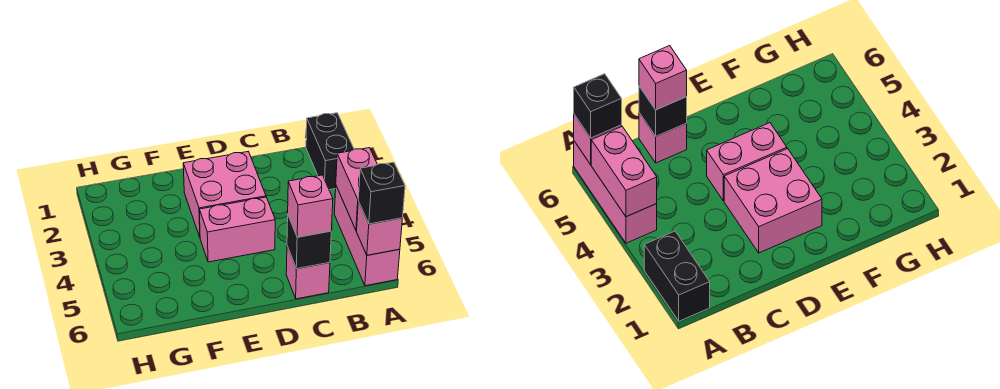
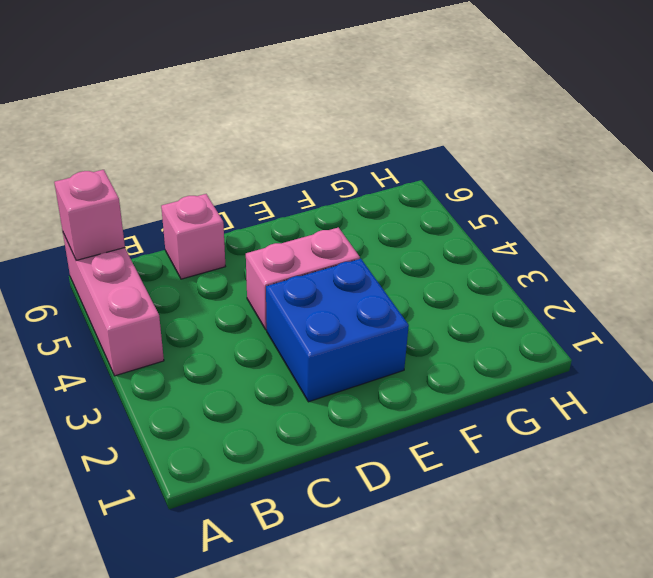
blue brick D2:E3 level 1 -> pink brick D2:E3 level 1
none -> black brick A1:A2 level 1
none -> pink brick A4:A5 level 2

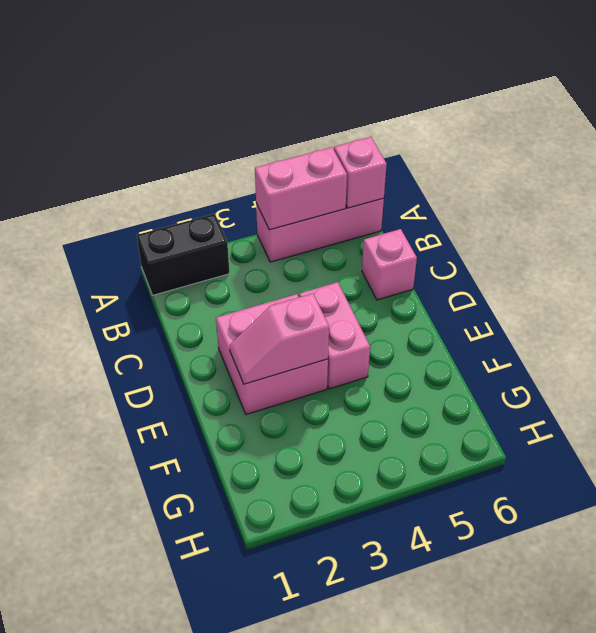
pink slope E2:E3 level 2 top 3 -> none
none -> black brick C6 level 2
none -> black brick A6 level 3

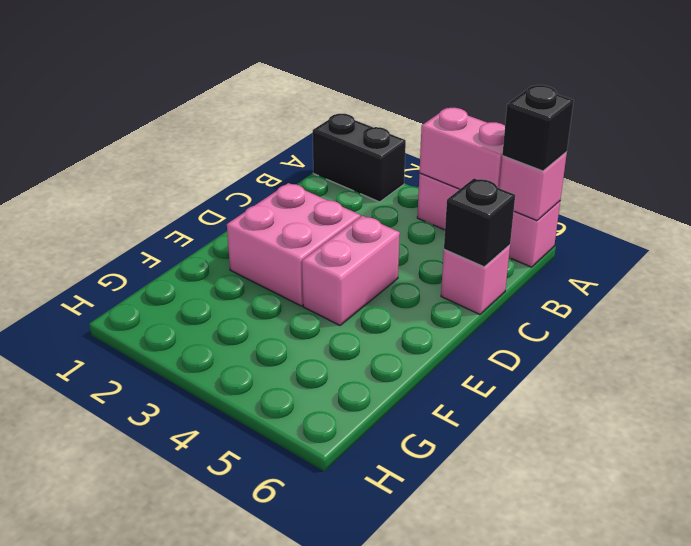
none -> pink brick C6 level 3

